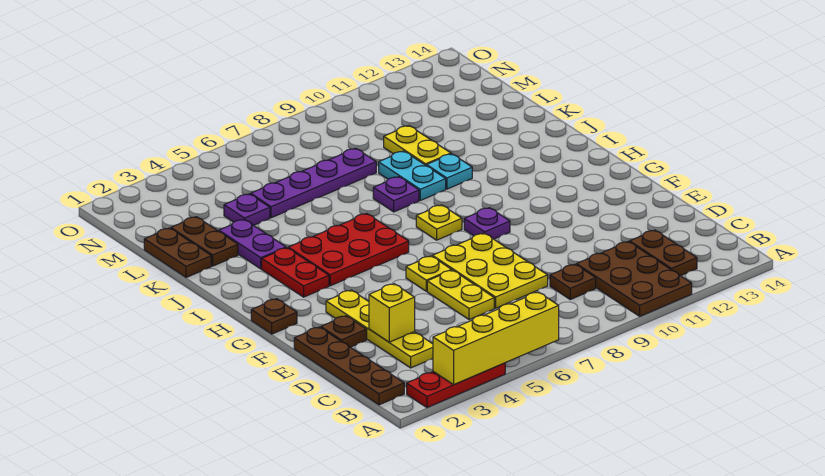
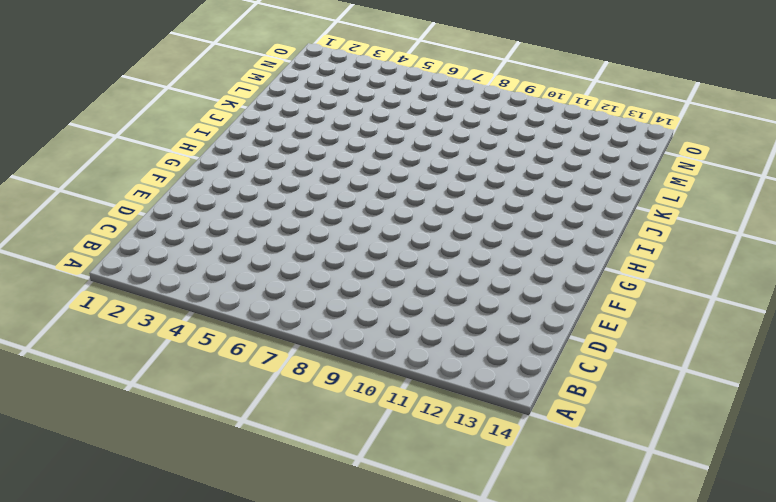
none -> red plate A2:A4 level 1
none -> brown plate A10:C11 level 1
none -> brown plate B1:E1 level 1

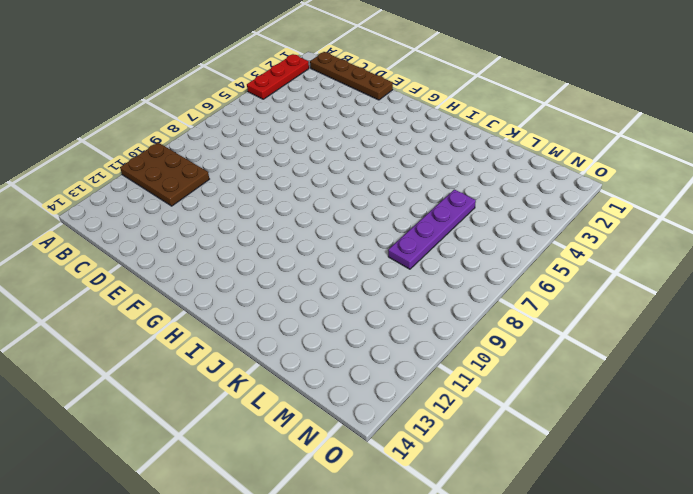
none -> brown plate B12:C12 level 1
none -> yellow plate C3:F3 level 1
none -> brown plate C9 level 1

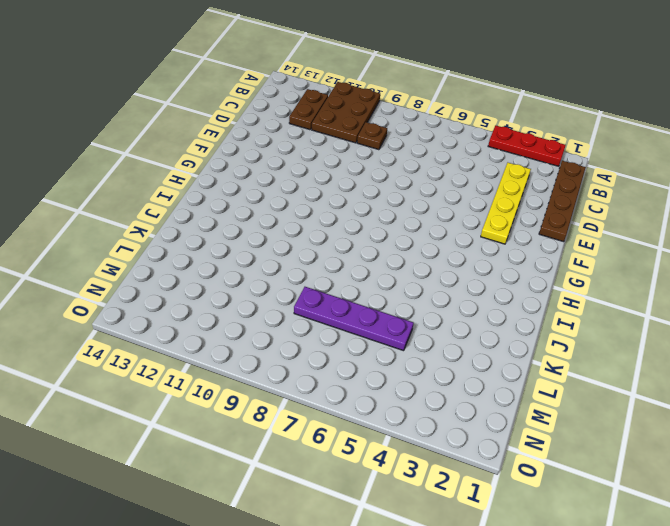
none -> yellow plate D6:E6 level 1
none -> yellow plate D7:F8 level 1
none -> brown plate E2 level 1

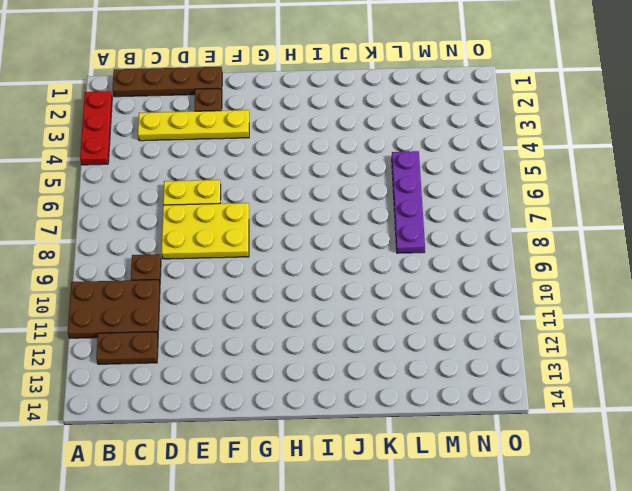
none -> yellow plate F6 level 1
none -> brown plate G1 level 1
none -> purple plate G9 level 1

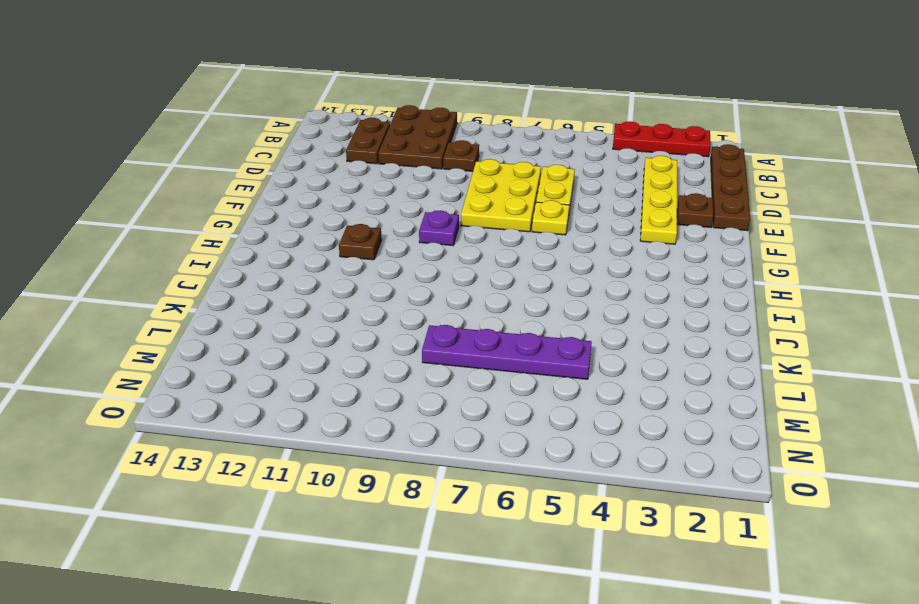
brown plate H11 level 1 -> brown plate G1 level 1
none -> red plate H3:I3 level 1
none -> red plate H4:I6 level 1
none -> yellow plate H8 level 1

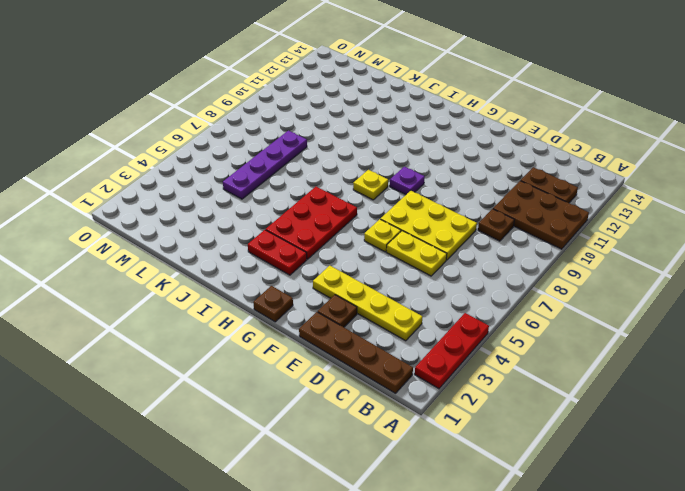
none -> purple plate J3:K3 level 1
none -> purple plate J8 level 1
none -> cyan plate J9:K9 level 1

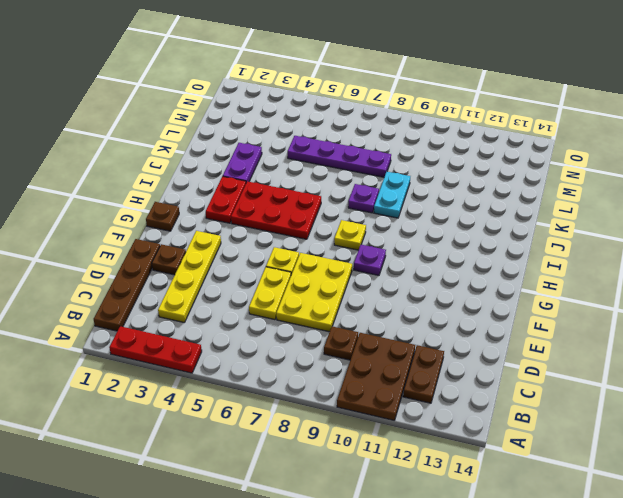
none -> cyan plate J10 level 1
none -> brown plate K1:L1 level 1
none -> brown plate K2:L2 level 1

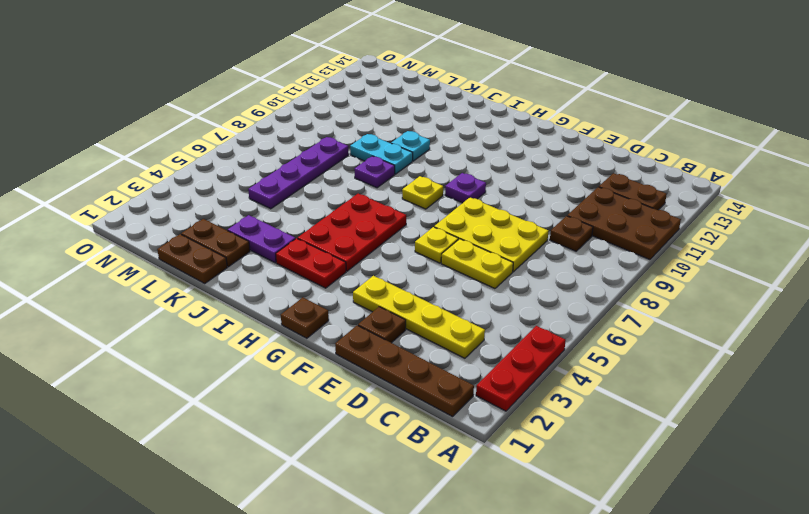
none -> yellow plate K10:L10 level 1
none -> purple plate L4 level 1
none -> yellow brick A3:A6 level 2

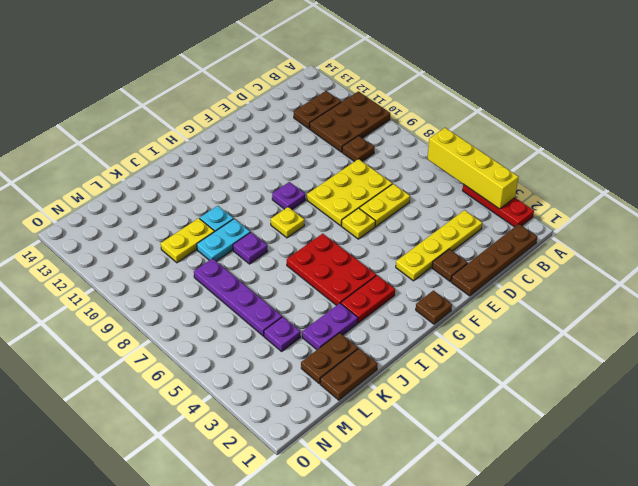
none -> yellow brick D3 level 2

